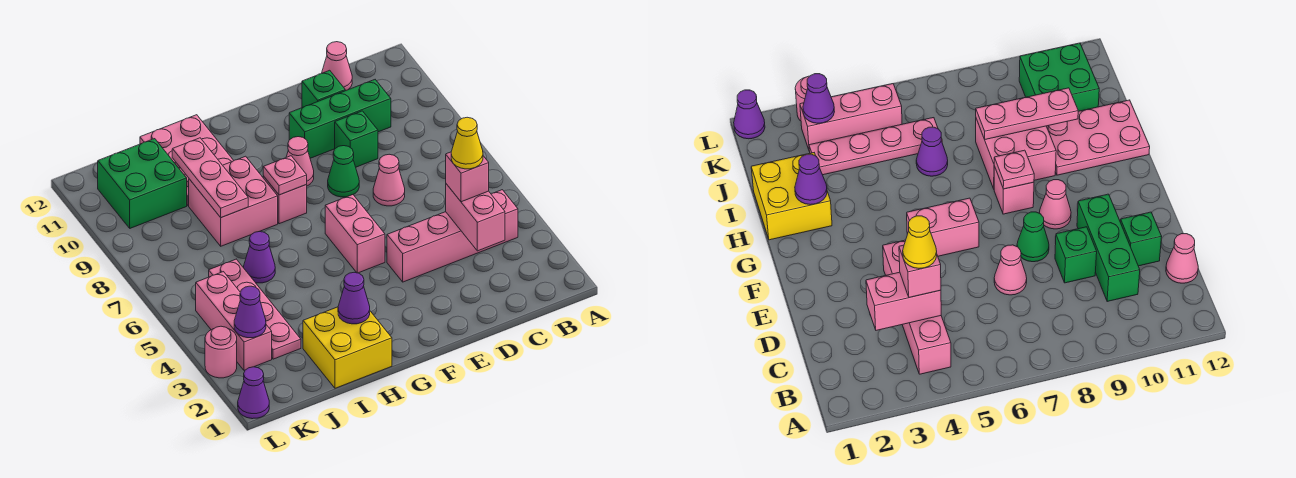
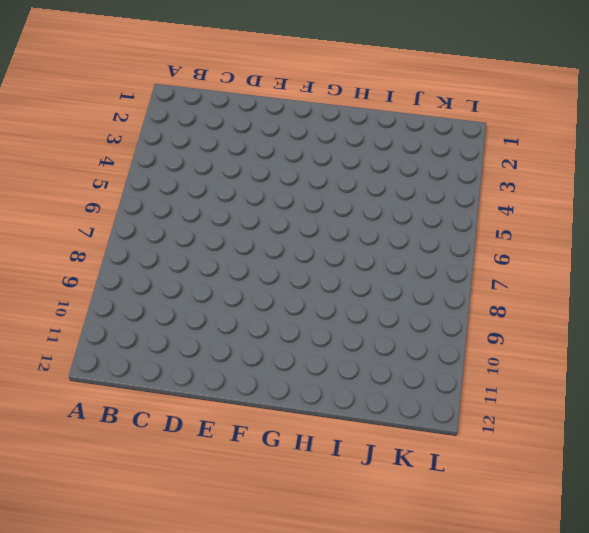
none -> pink brick B4:E4 level 1
none -> green brick C10:E10 level 1
none -> pink cone C12 level 1

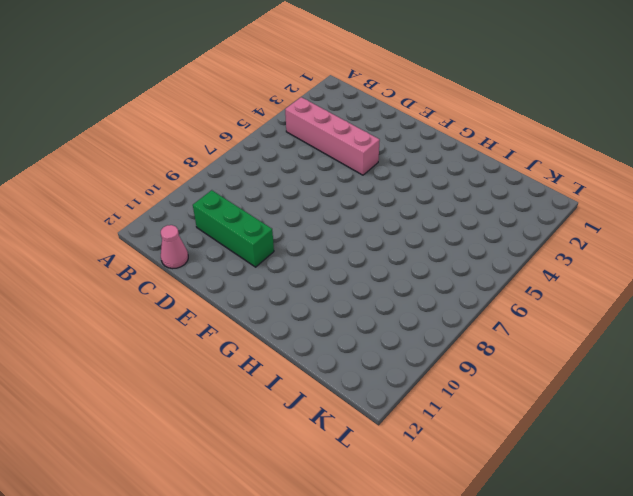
none -> pink cone D7 level 1
none -> green brick D9 level 1
none -> green brick D11 level 1

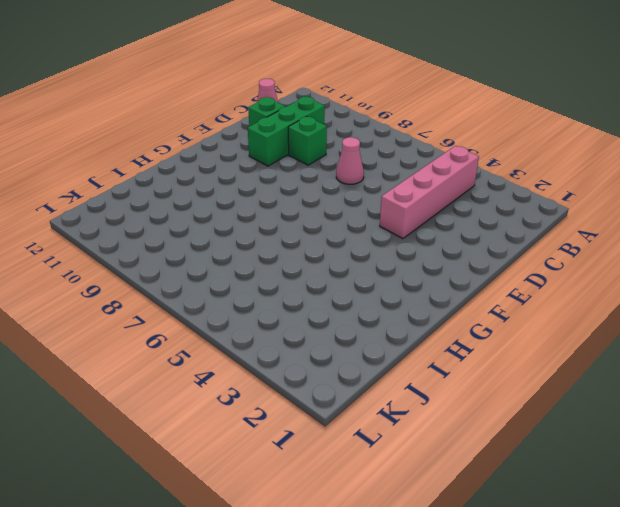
none -> green cone E8 level 1
none -> pink brick F5:F6 level 1
none -> pink cone F9 level 1

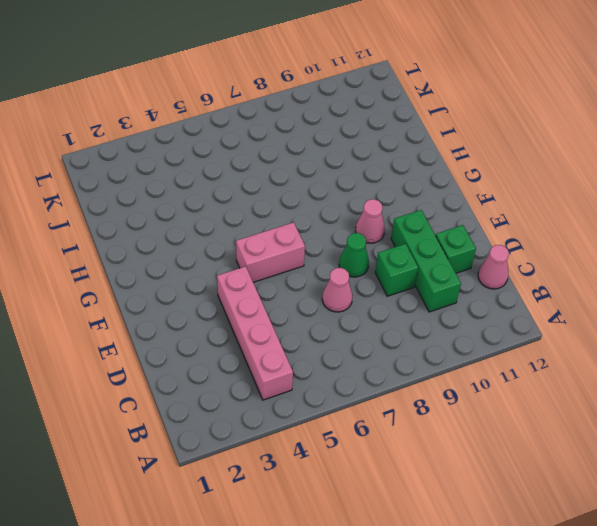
none -> pink brick G8 level 1
none -> yellow brick H1:I2 level 1
none -> pink brick H8:I9 level 1

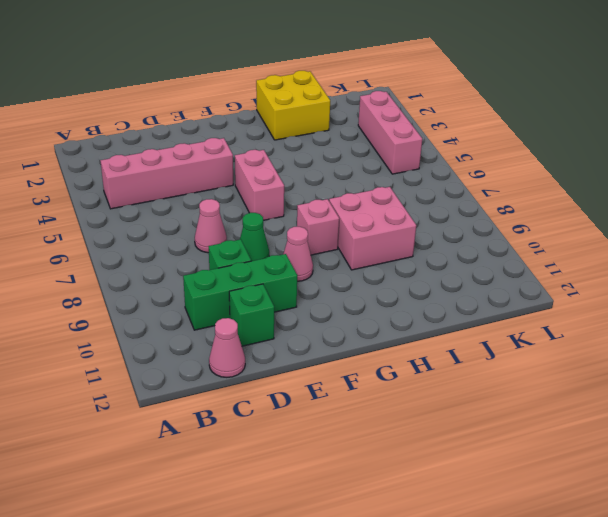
none -> pink plate H10:I12 level 1
none -> purple cone I6 level 1
none -> pink plate J3:J6 level 1

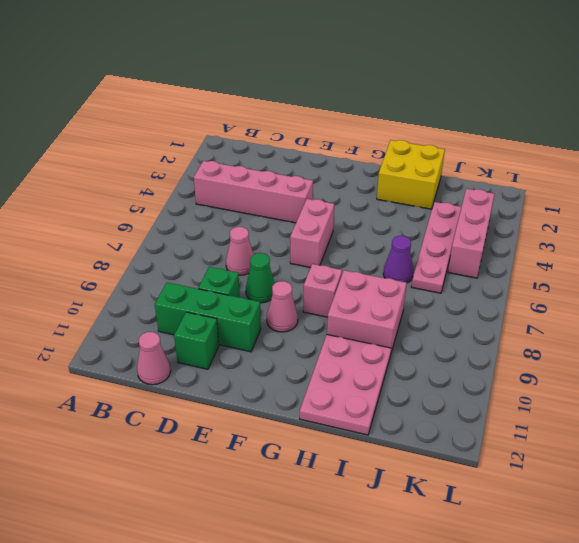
none -> green brick J10:K11 level 1
none -> purple cone L1 level 1
none -> pink round brick L3 level 1

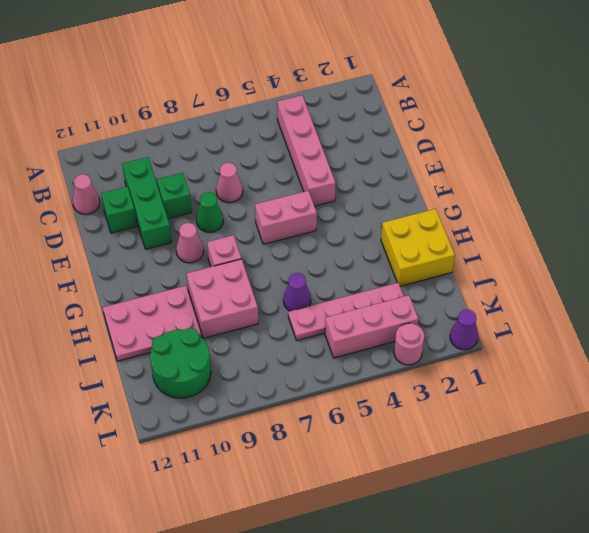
green round brick J10:K11 level 1 -> green brick J10:K11 level 1
none -> pink brick C3:C4 level 2
none -> pink plate G8 level 2
none -> purple cone H2 level 2

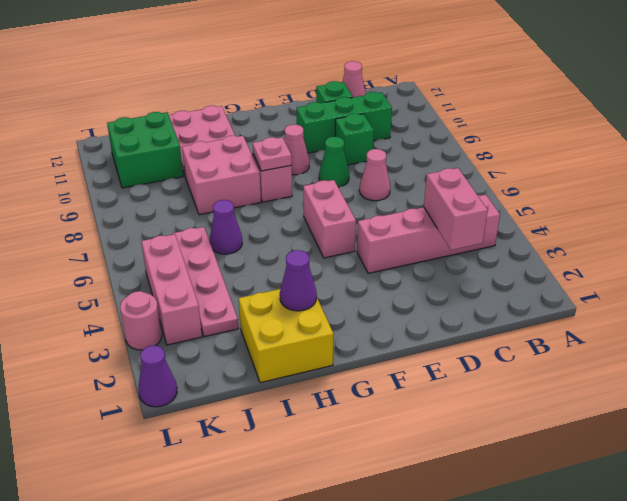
none -> pink plate I8:I10 level 2
none -> purple cone K3 level 2
none -> pink brick C4 level 3

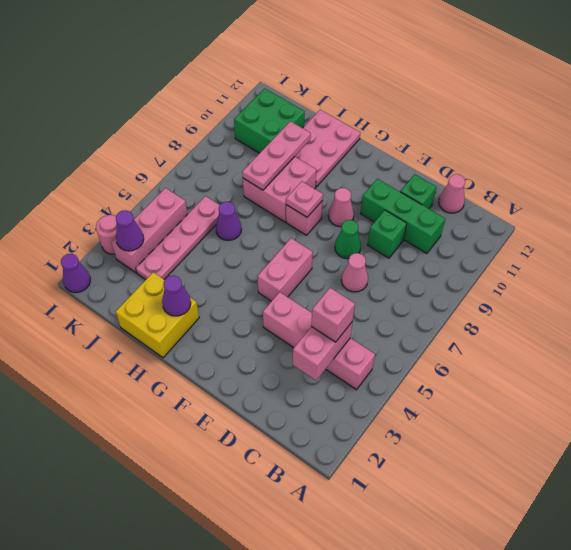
none -> yellow cone C4 level 4

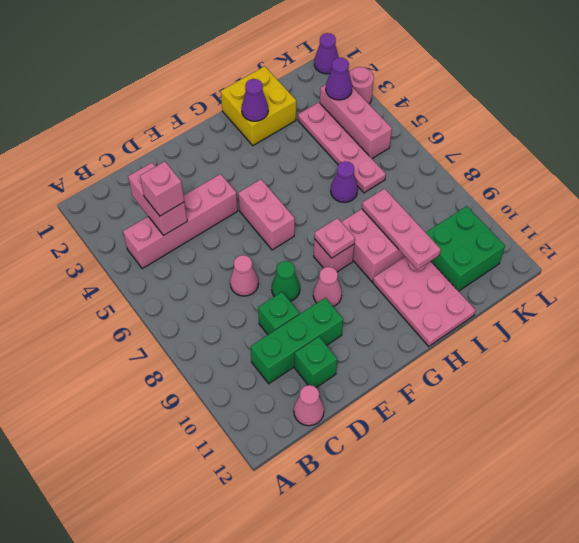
none -> yellow cone C4 level 4

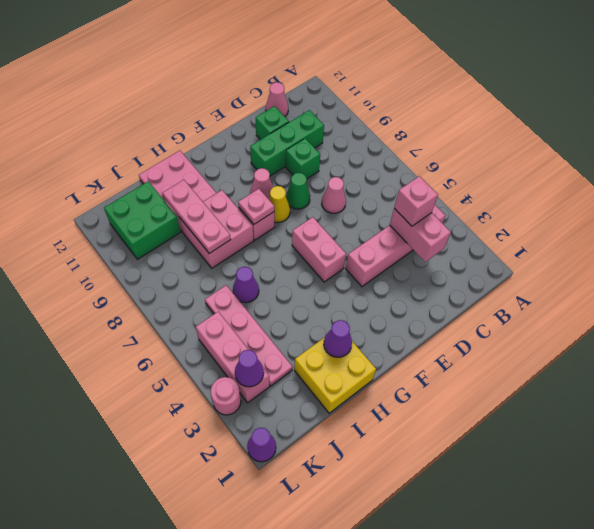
yellow cone F8 level 1 -> yellow cone C4 level 4

